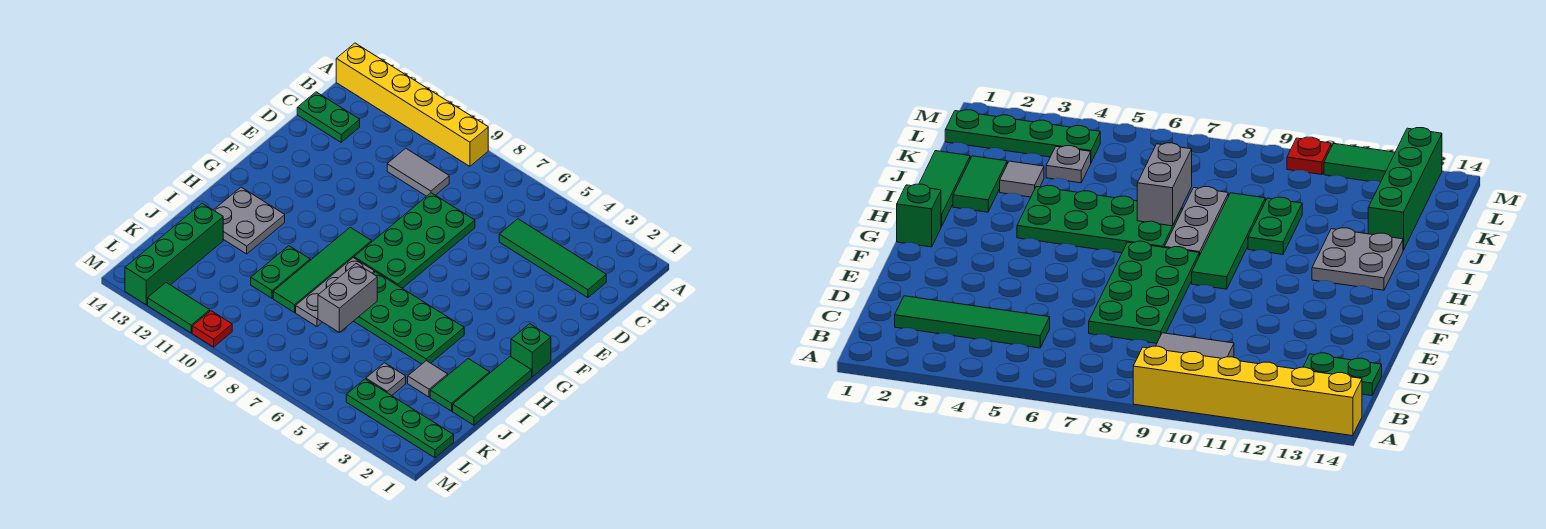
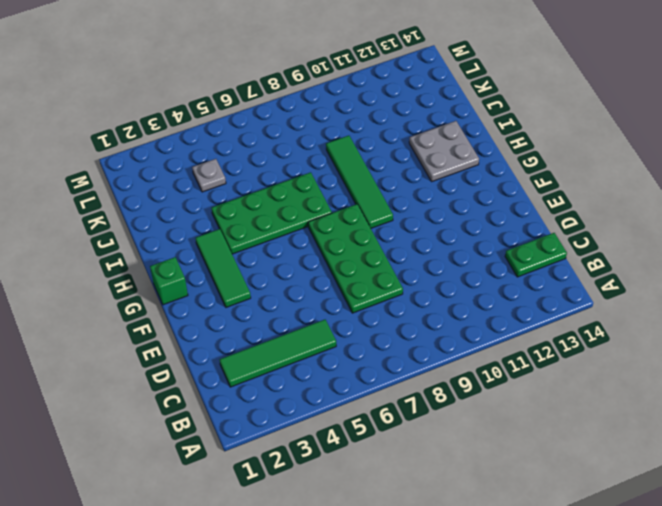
green tile F3:H3 level 1 -> green tile H1:J1 level 1
none -> yellow brick A9:A14 level 1
none -> grey tile C9:C10 level 1
none -> grey plate H8:J8 level 1

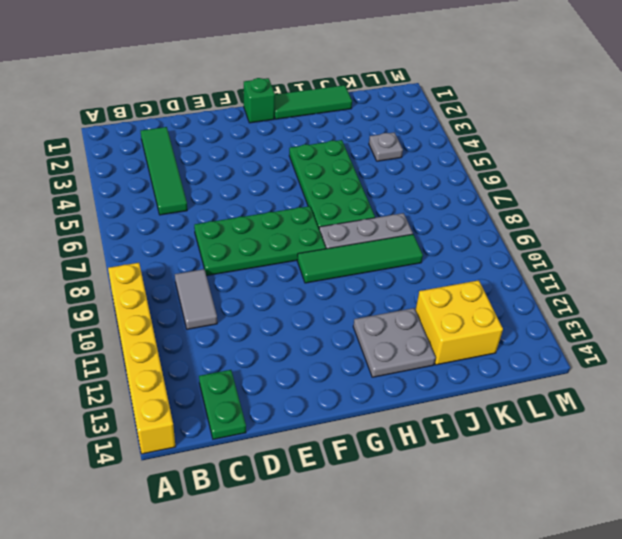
yellow brick J12:K13 level 1 -> green brick J13:M13 level 1
none -> green tile I2:J2 level 1
none -> green plate I10:J10 level 1
none -> grey tile J3 level 1

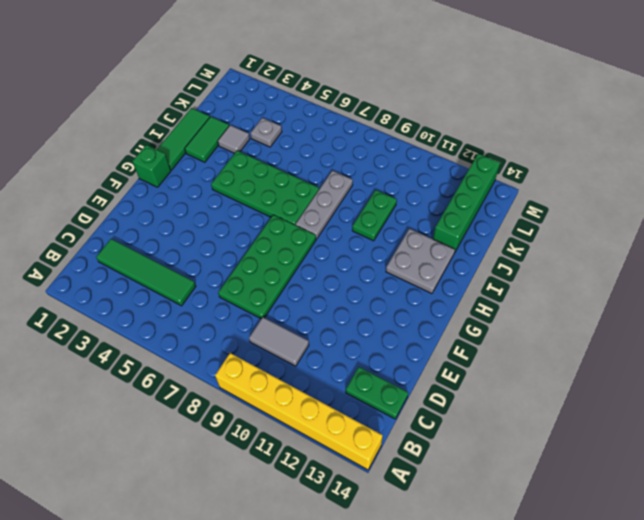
none -> green tile G9:J9 level 1
none -> green plate L1:L4 level 1
none -> red plate M10 level 1

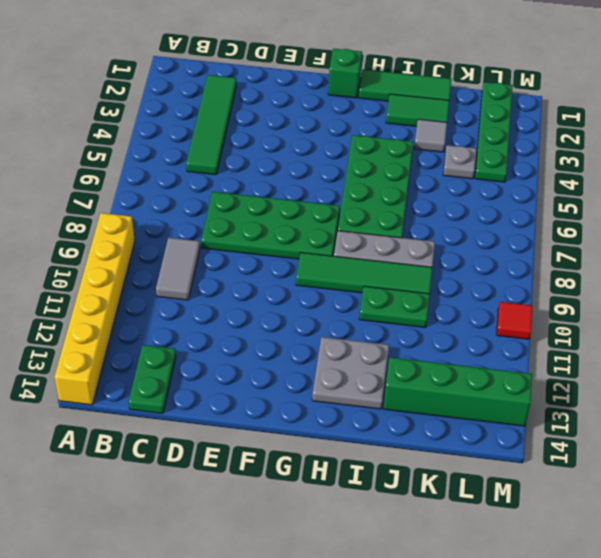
red tile M10 level 1 -> red plate M10 level 1
none -> green tile M11:M12 level 1
none -> grey brick I7:J7 level 2

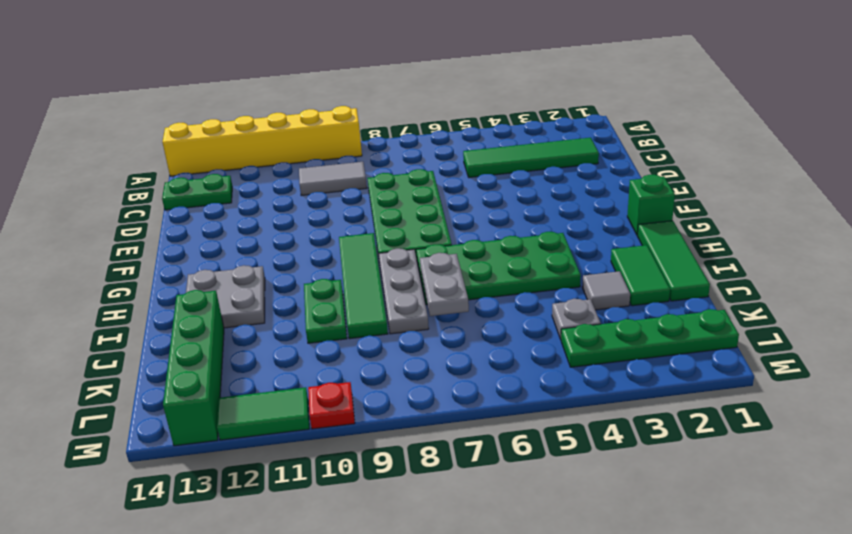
grey plate I7:J7 level 2 -> grey brick I7:J7 level 2

